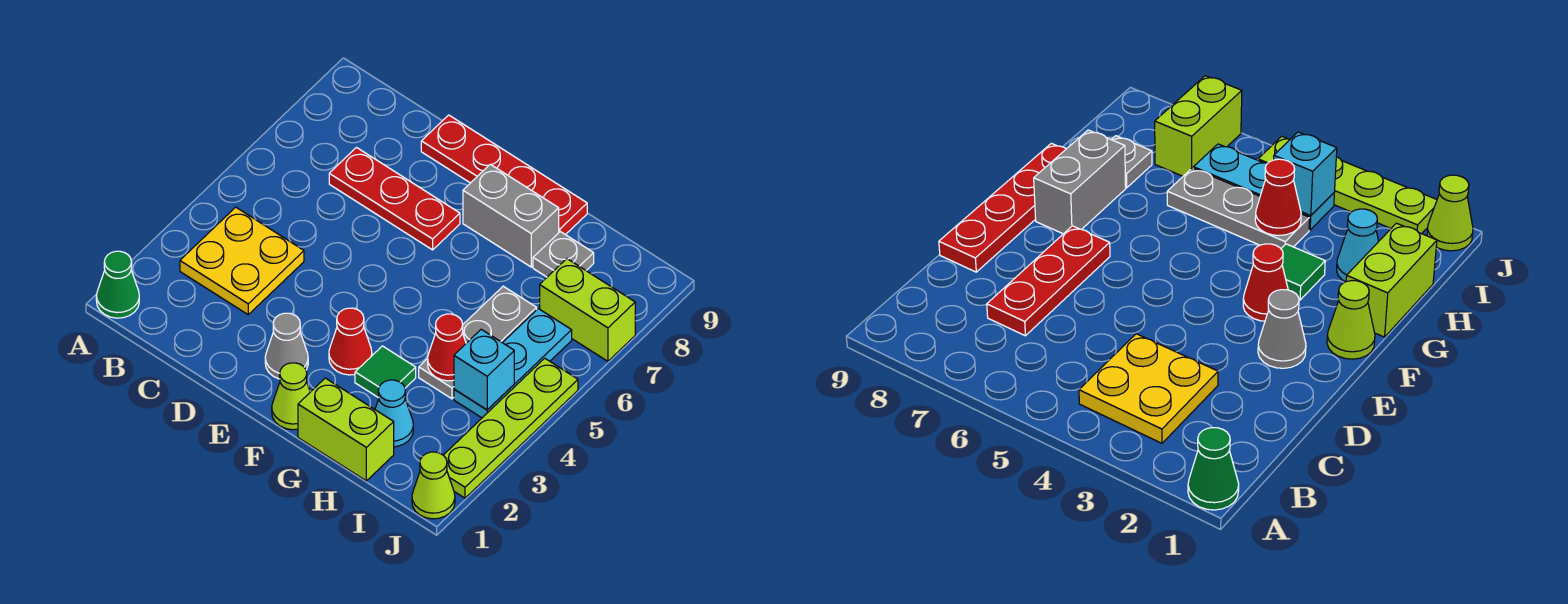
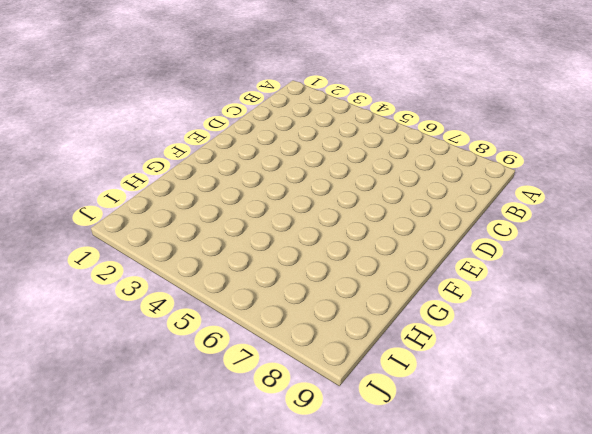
none -> green cone A1 level 1
none -> yellow plate B3:C4 level 1
none -> red plate C7:E7 level 1

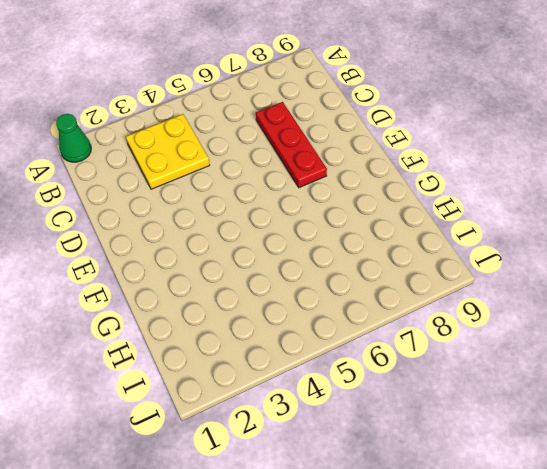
none -> red plate D9:G9 level 1
none -> grey cone E2 level 1
none -> lime cone F1 level 1

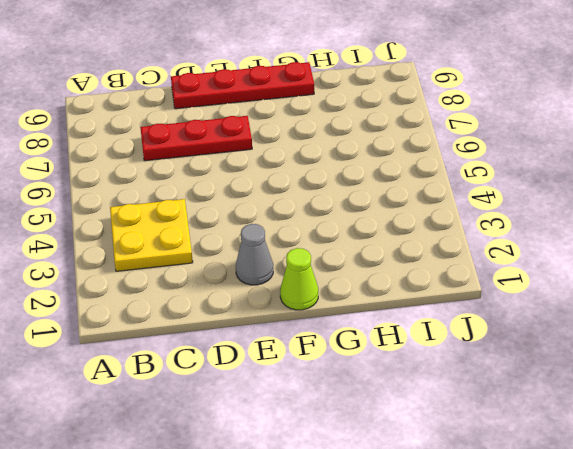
none -> green cone A1 level 1
none -> red cone F3 level 1
none -> grey brick F8:G8 level 1

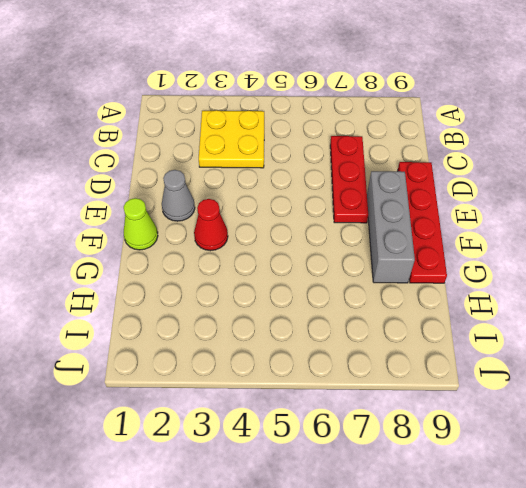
grey brick E8:G8 level 1 -> grey brick F8:G8 level 1
none -> green cone A1 level 1
none -> lime brick G1:H1 level 1
none -> green tile G3 level 1

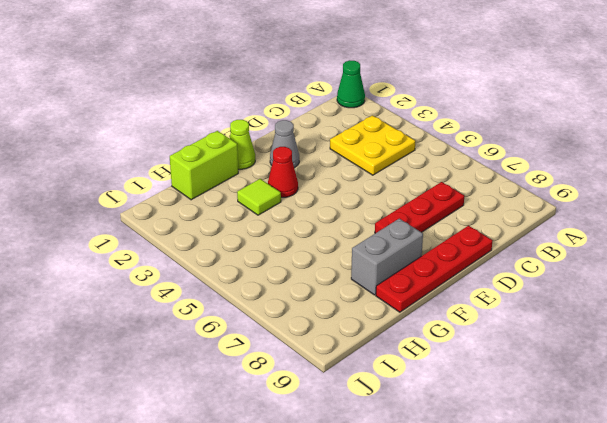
lime tile G3 level 1 -> green tile G3 level 1
none -> cyan cone H2 level 1
none -> grey plate H4:H6 level 1
none -> grey plate H8 level 1

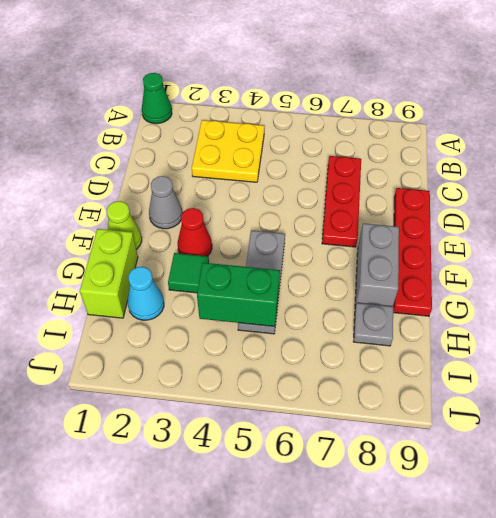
grey plate F5:H5 level 1 -> grey plate H4:H6 level 1
green brick H4:H5 level 2 -> red cone H4 level 2
none -> cyan plate I4:I6 level 1
none -> lime brick I7:J7 level 1
none -> lime cone J1 level 1

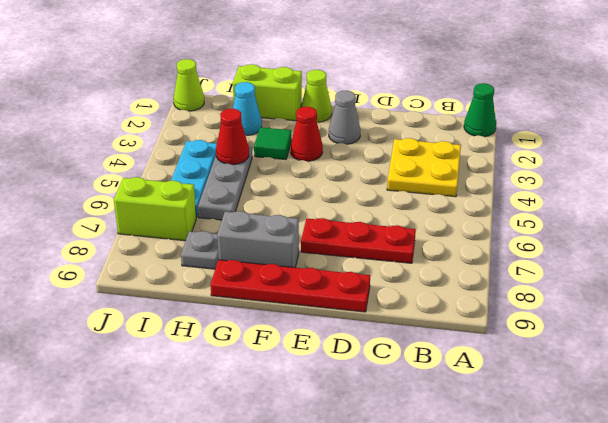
none -> lime plate J2:J5 level 1
none -> cyan brick I4 level 2

